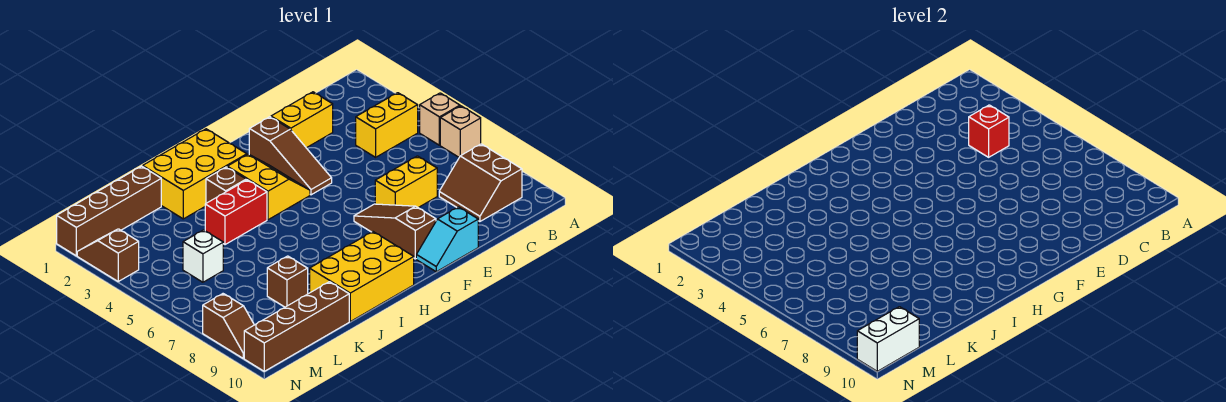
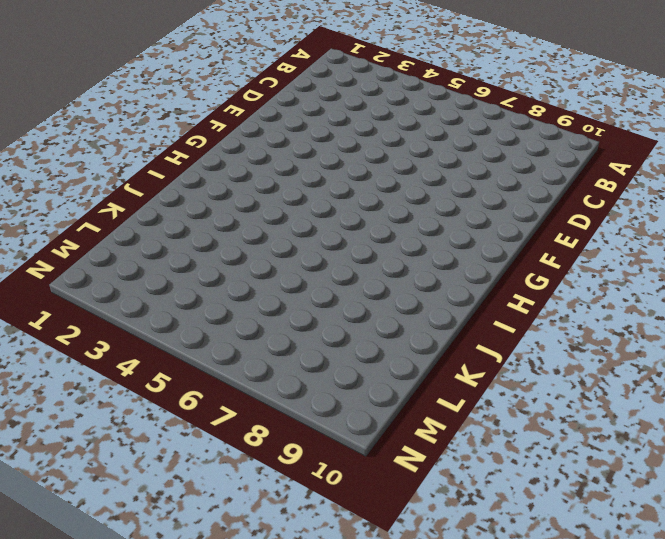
none -> tan brick A5 level 1
none -> tan brick A6 level 1
none -> yellow brick B4:C4 level 1

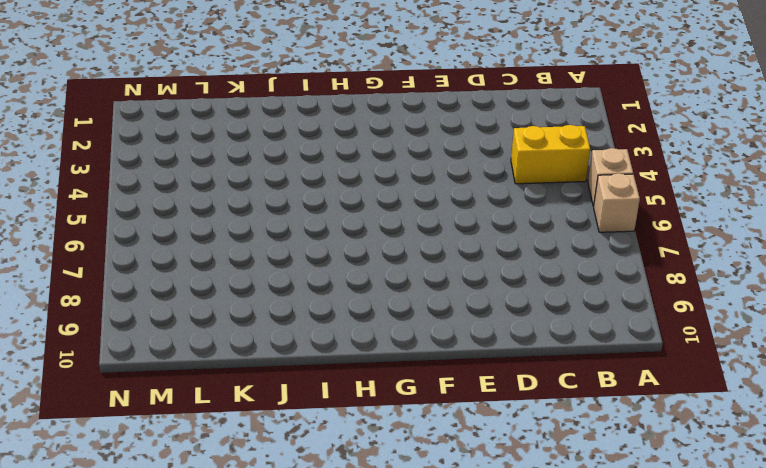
none -> brown slope B8:C9 level 1 top B
none -> yellow brick D2:E2 level 1
none -> yellow brick D7:E7 level 1

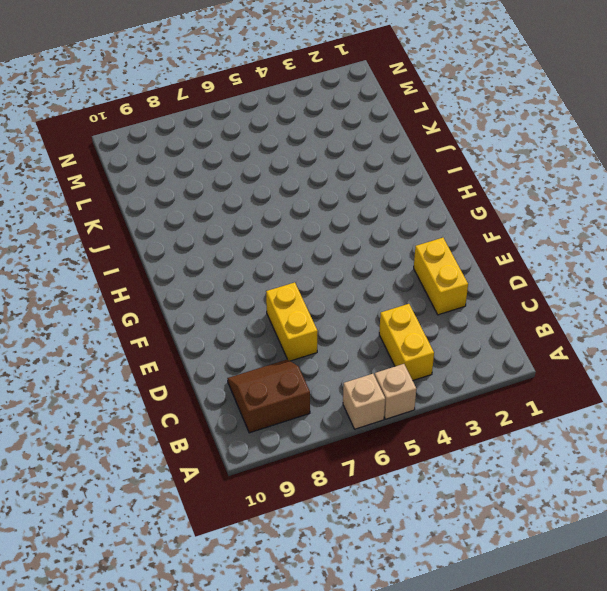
none -> cyan slope E10:F10 level 1 top E
none -> brown slope F2:F4 level 1 top 2
none -> brown slope F7:F9 level 1 top 9

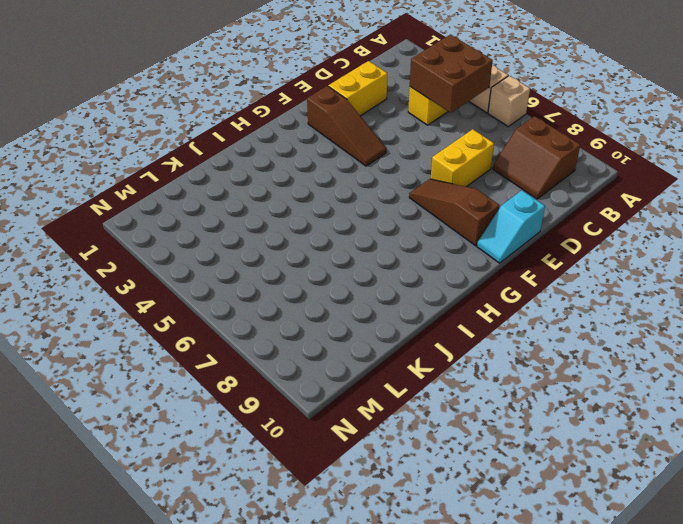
brown brick B4:C5 level 2 -> red brick C4 level 2
none -> yellow slope G3:H4 level 1 top H
none -> yellow brick H1:J2 level 1
none -> yellow brick H9:J10 level 1

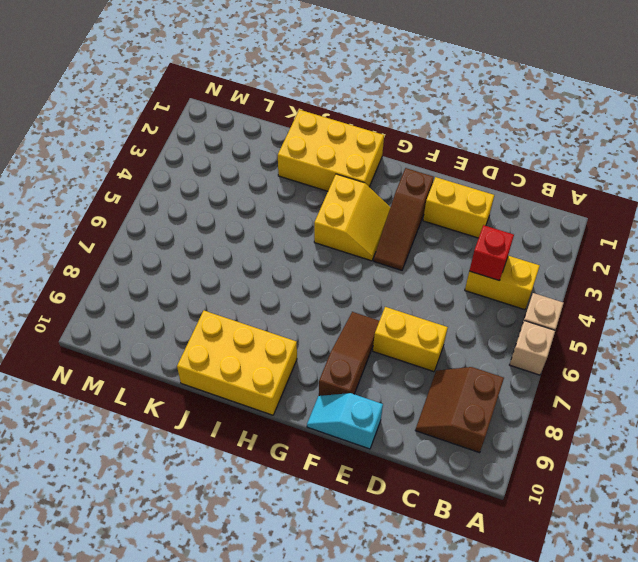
none -> brown brick I3 level 1
none -> red brick I4:J4 level 1
none -> brown brick K1:N1 level 1

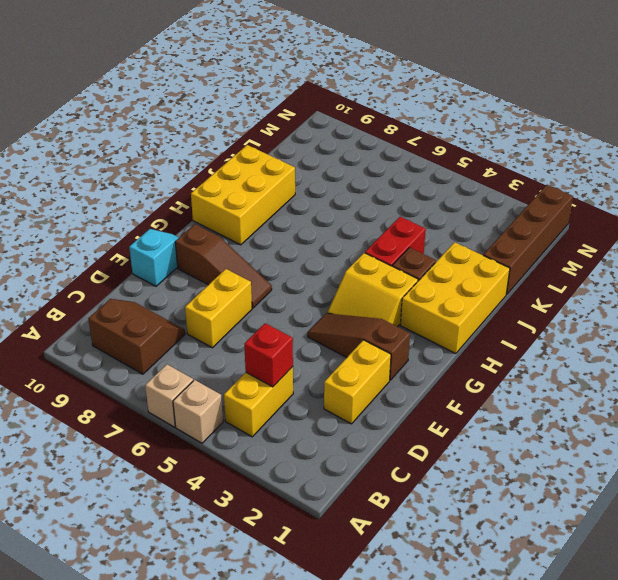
none -> brown brick K8 level 1
none -> brown brick K10:N10 level 1
none -> white brick L5 level 1

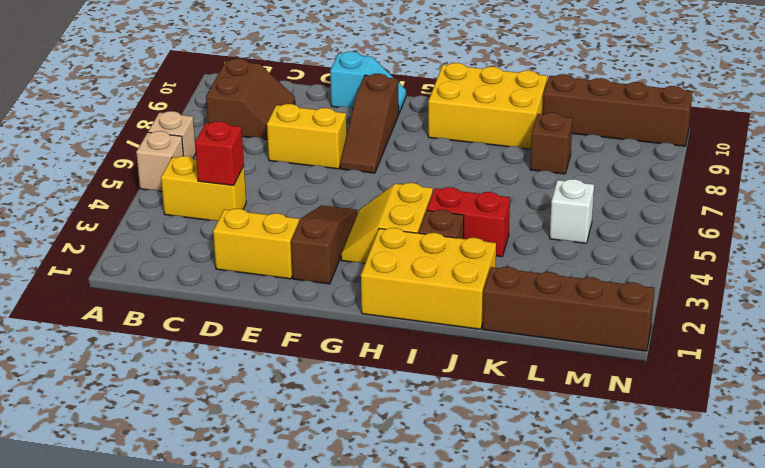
none -> brown slope N2:N3 level 1 top 3
none -> brown slope N8:N9 level 1 top 8
none -> white brick M10:N10 level 2

